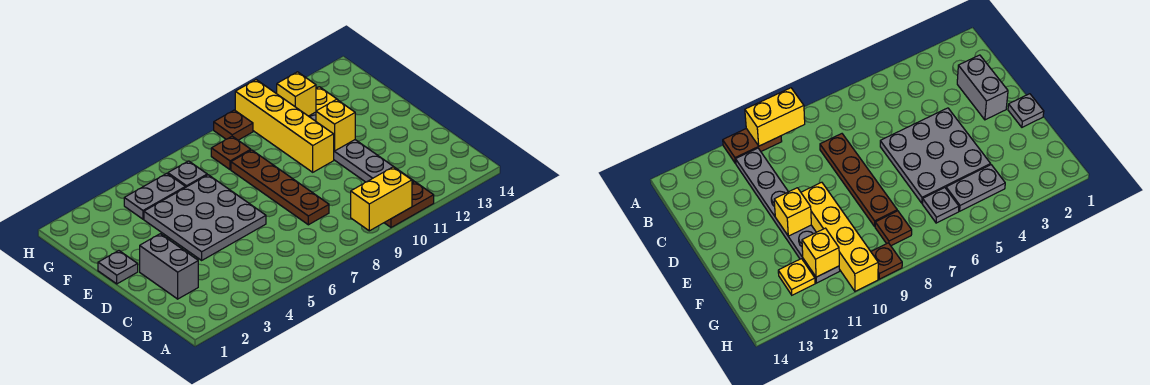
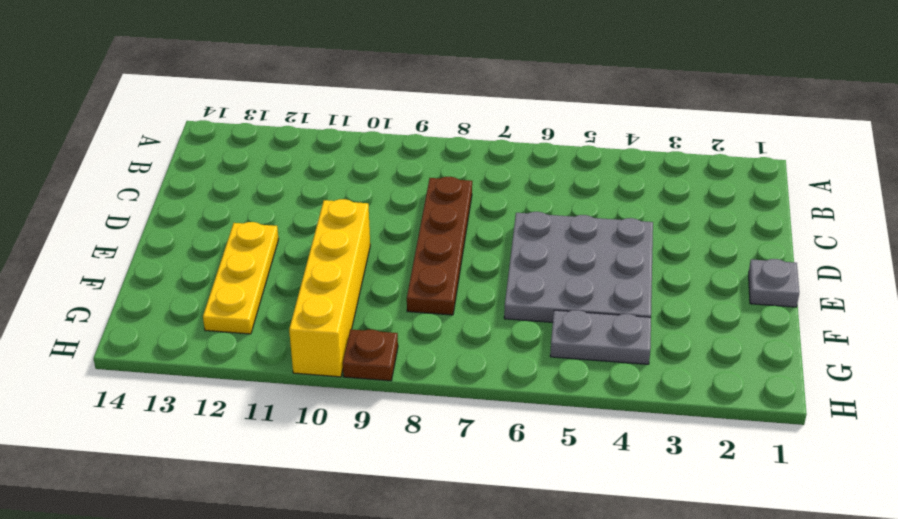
yellow plate E12:G12 level 1 -> yellow plate G12 level 1
none -> brown plate A10:A11 level 1
none -> grey plate B11:G11 level 1
none -> grey brick C2:D2 level 1

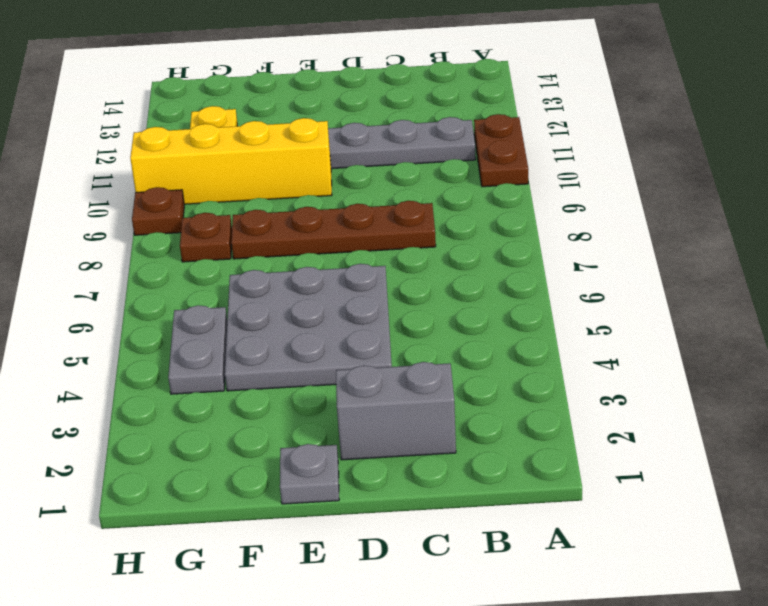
none -> grey plate G6 level 1
none -> yellow brick A9:A10 level 2
none -> yellow brick E11 level 2

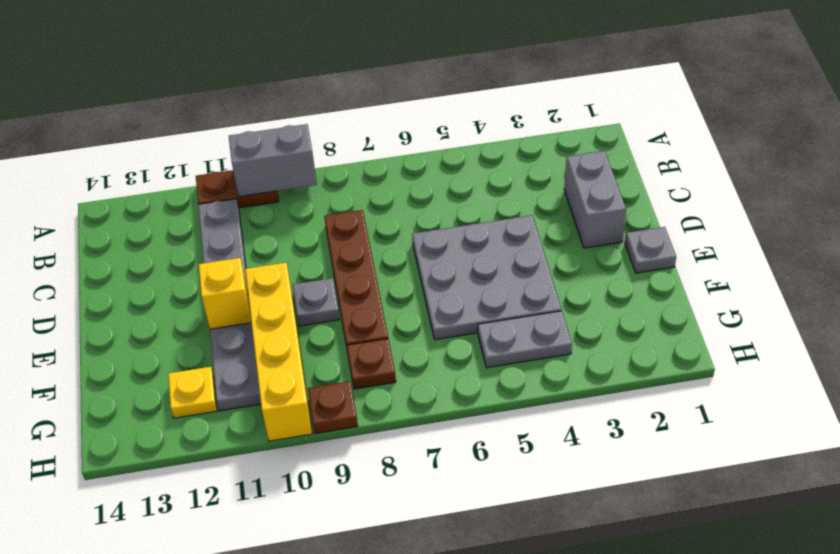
grey brick A9:A10 level 2 -> yellow brick A9:A10 level 2
grey plate E9 level 1 -> grey plate G6 level 1
none -> yellow brick G11 level 2

